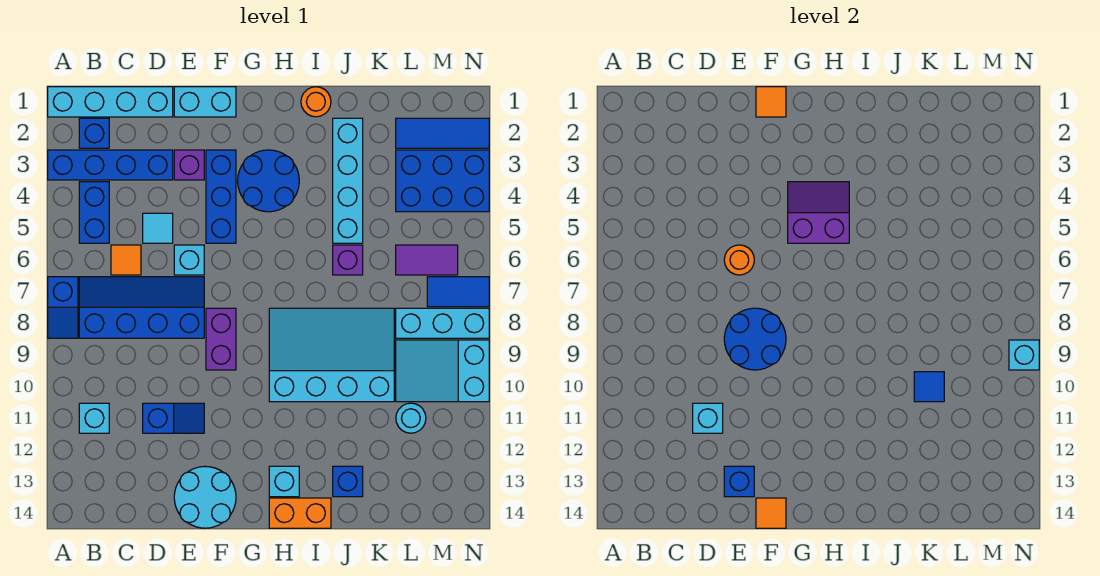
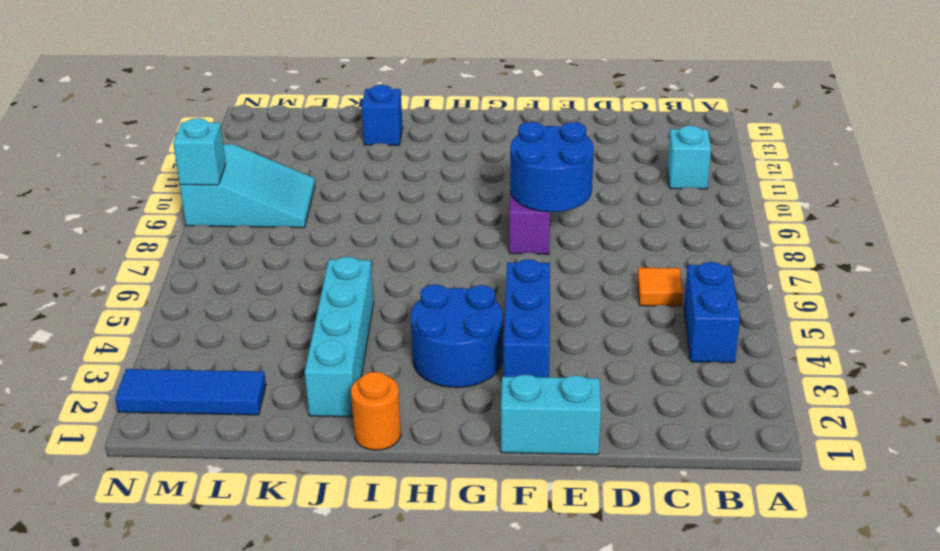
none -> cyan brick A1:D1 level 1
none -> blue brick A3:D3 level 1
none -> blue slope A7:A8 level 1 top 7
none -> blue brick B2 level 1

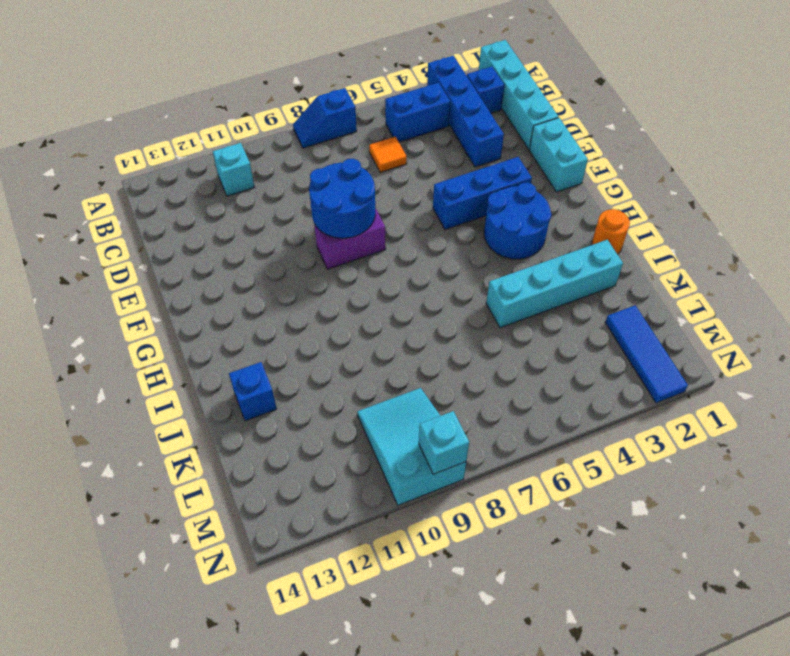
none -> blue slope B7:E8 level 1 top 8
none -> cyan tile D5 level 1
none -> blue slope D11:E11 level 1 top D
none -> purple brick E3 level 1

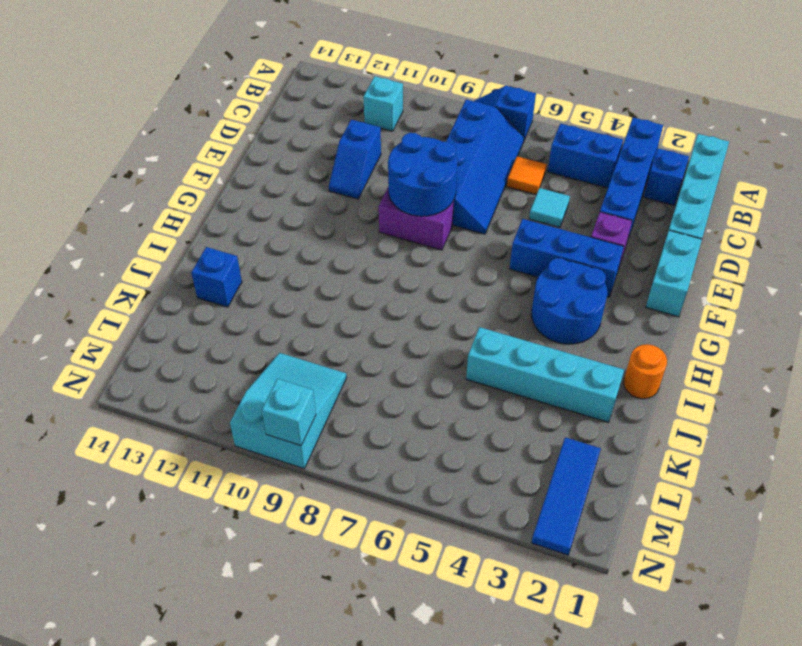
none -> cyan brick E6 level 1
none -> cyan round brick E13:F14 level 1
none -> cyan slope H8:K10 level 1 top 10
none -> cyan brick H13 level 1

